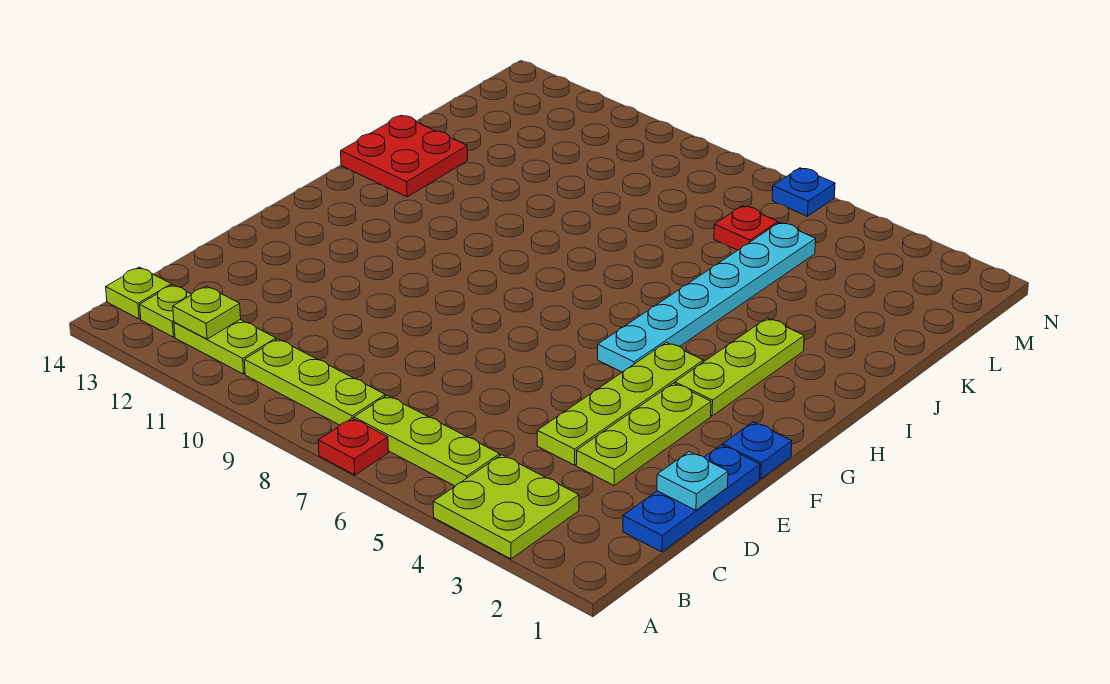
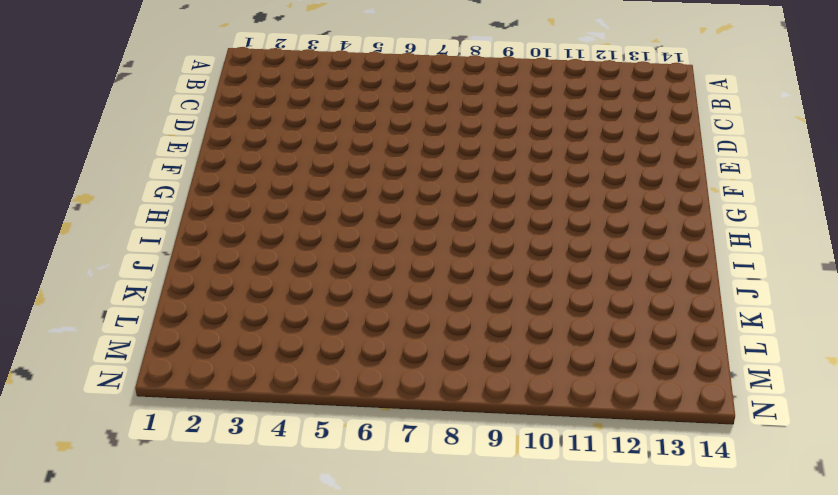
none -> lime plate A3:B4 level 1
none -> red plate A7 level 1
none -> lime plate B5:B7 level 1

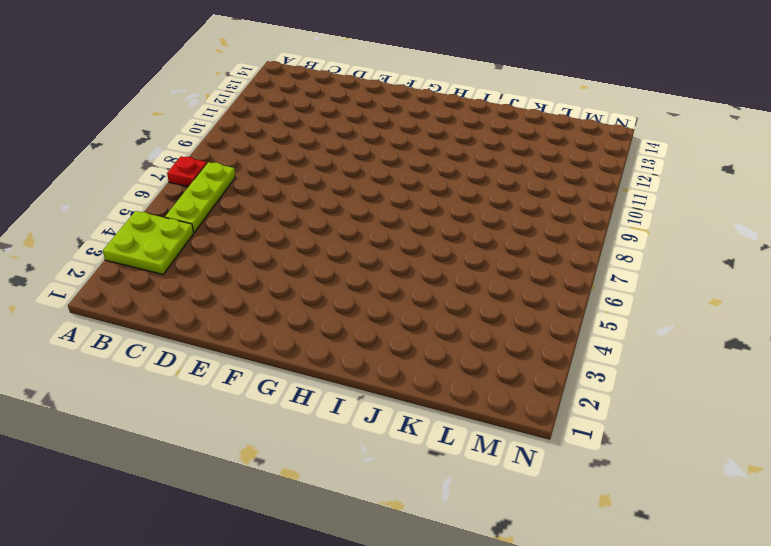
none -> lime plate B8:B10 level 1
none -> lime plate B11:B12 level 1
none -> lime plate B13 level 1

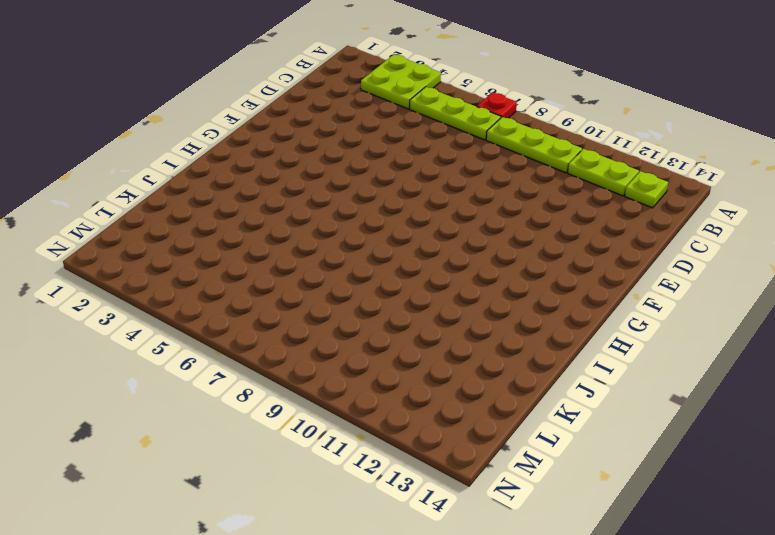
none -> lime plate B14 level 1
none -> blue plate C1:E1 level 1
none -> lime plate D3:F3 level 1

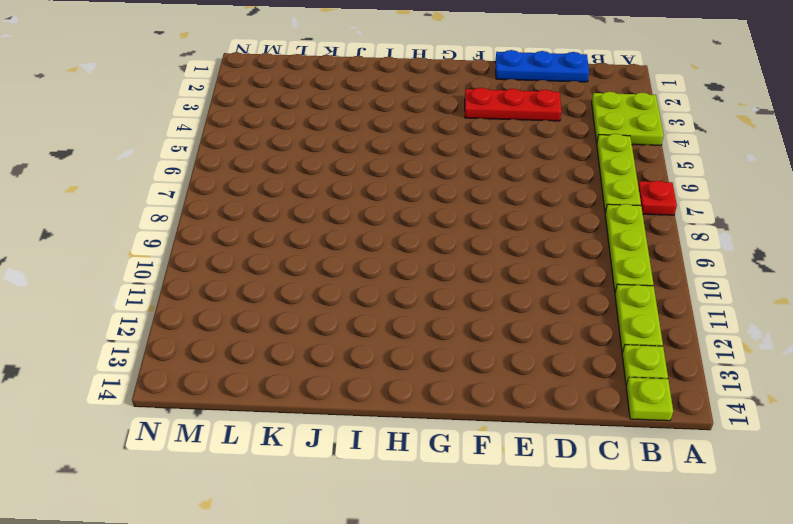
red plate D3:F3 level 1 -> lime plate D3:F3 level 1
none -> lime plate D4:G4 level 1
none -> blue plate F1 level 1
none -> lime plate G3:I3 level 1

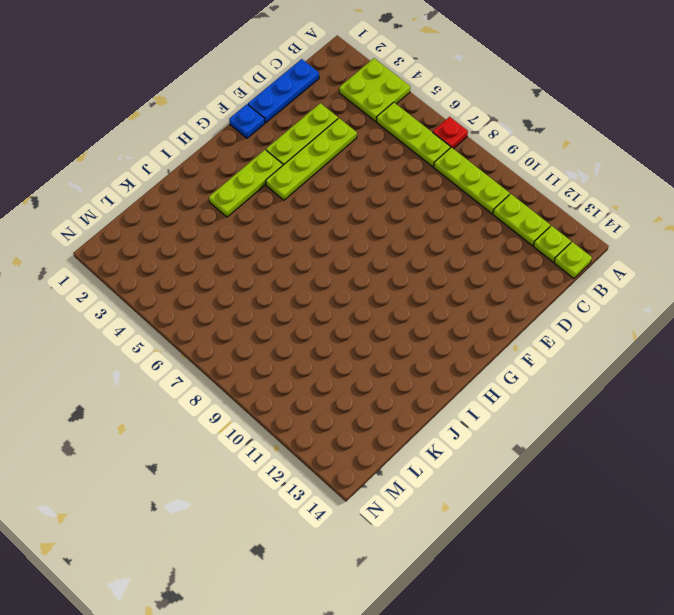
none -> cyan plate G5:L5 level 1
none -> red plate I13:J14 level 1
none -> red plate L6 level 1

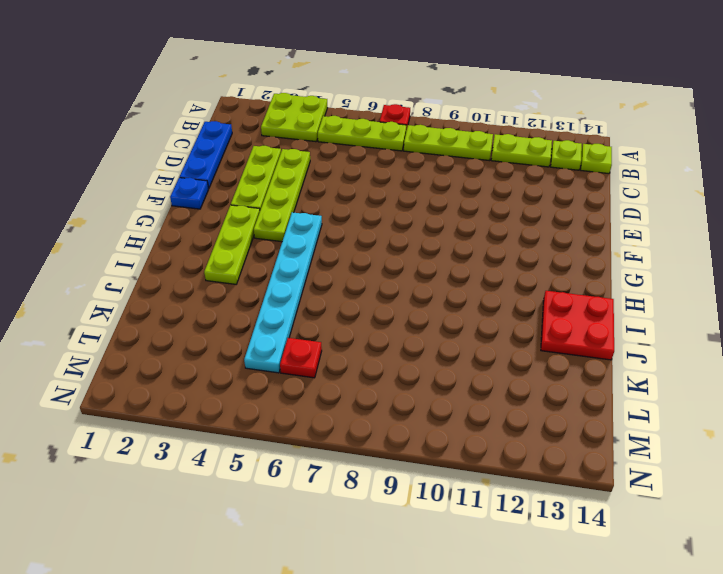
none -> blue plate N6 level 1
none -> lime plate B12 level 2
none -> cyan plate D1 level 2

